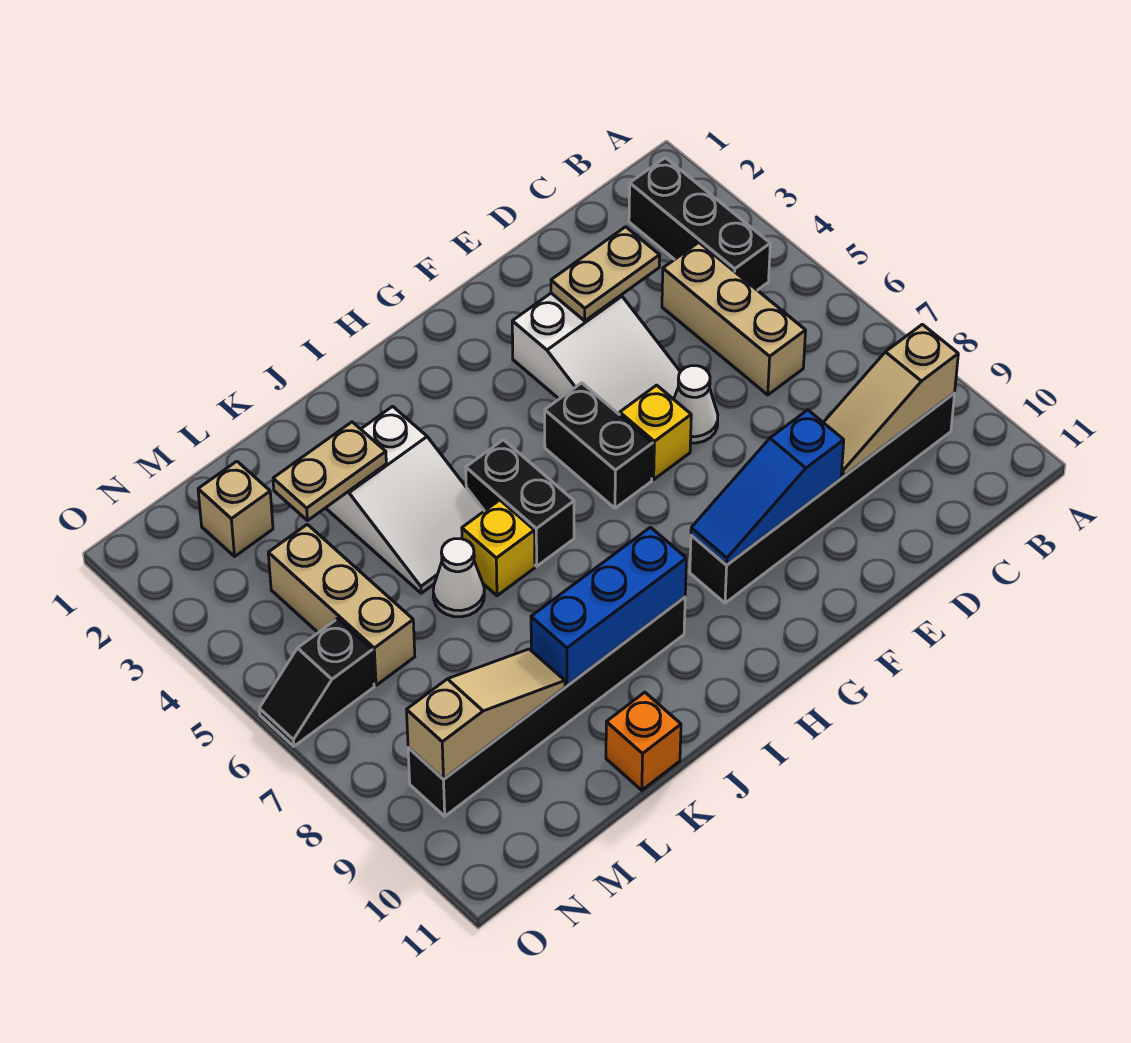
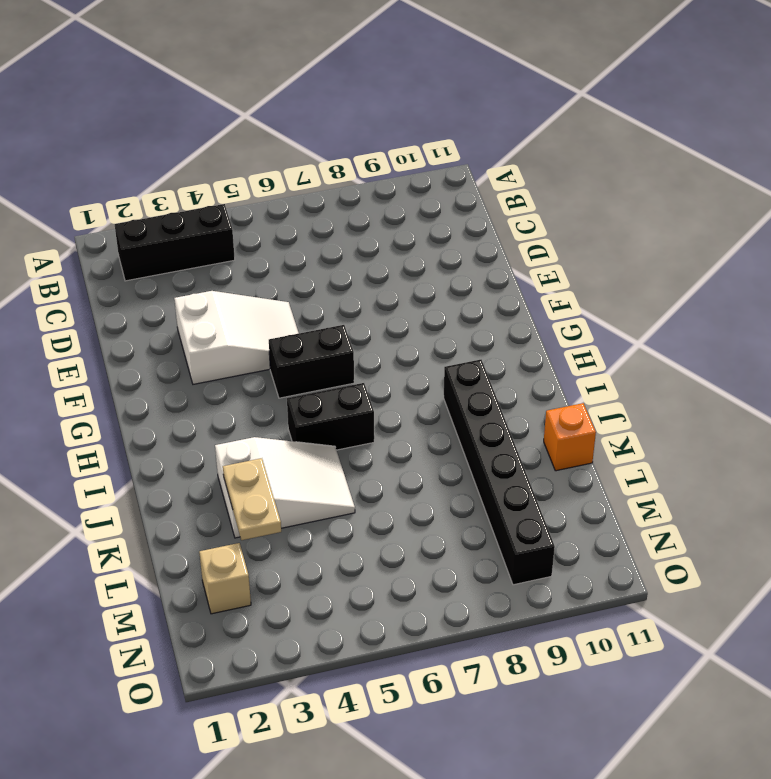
none -> black brick B9:G9 level 1
none -> tan brick C4:C6 level 1
none -> white cone E6 level 1

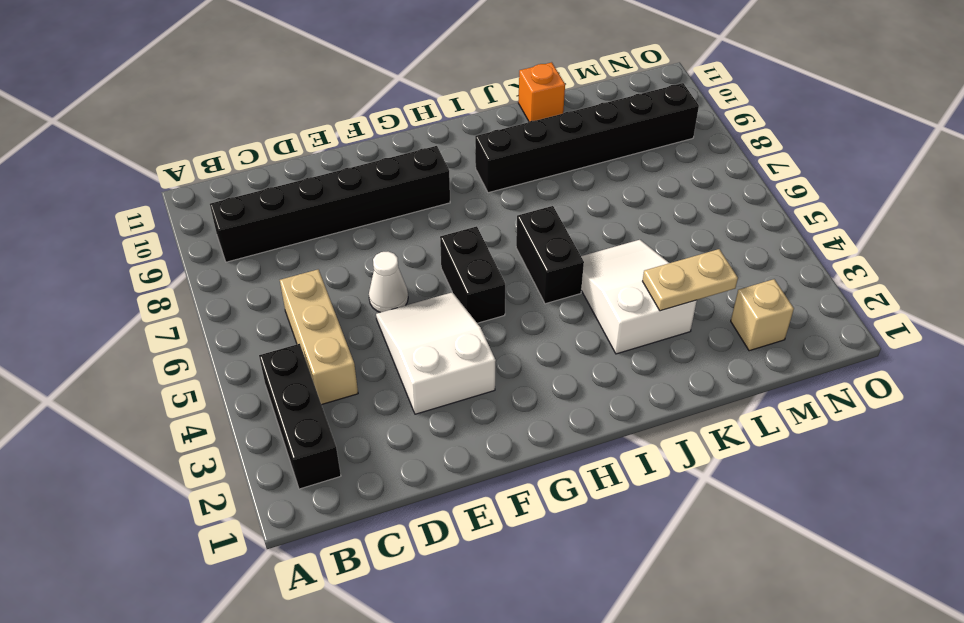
none -> yellow brick F6 level 1
none -> yellow brick J6 level 1
none -> white cone K6 level 1

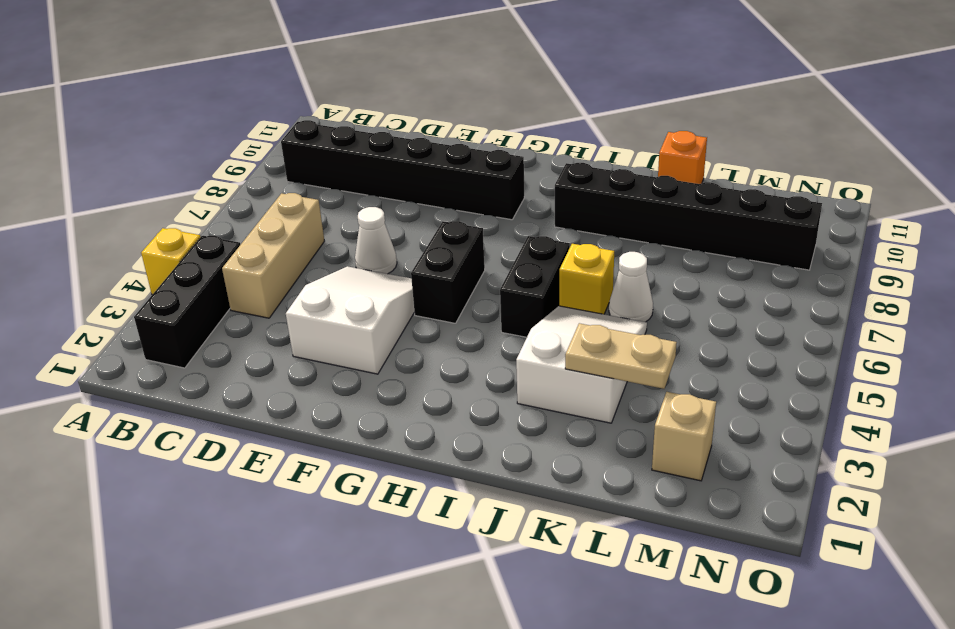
yellow brick A4 level 1 -> yellow brick F6 level 1
none -> tan brick M4:M6 level 1
none -> black slope N6:O6 level 1 top N
none -> tan slope B9:D9 level 2 top B

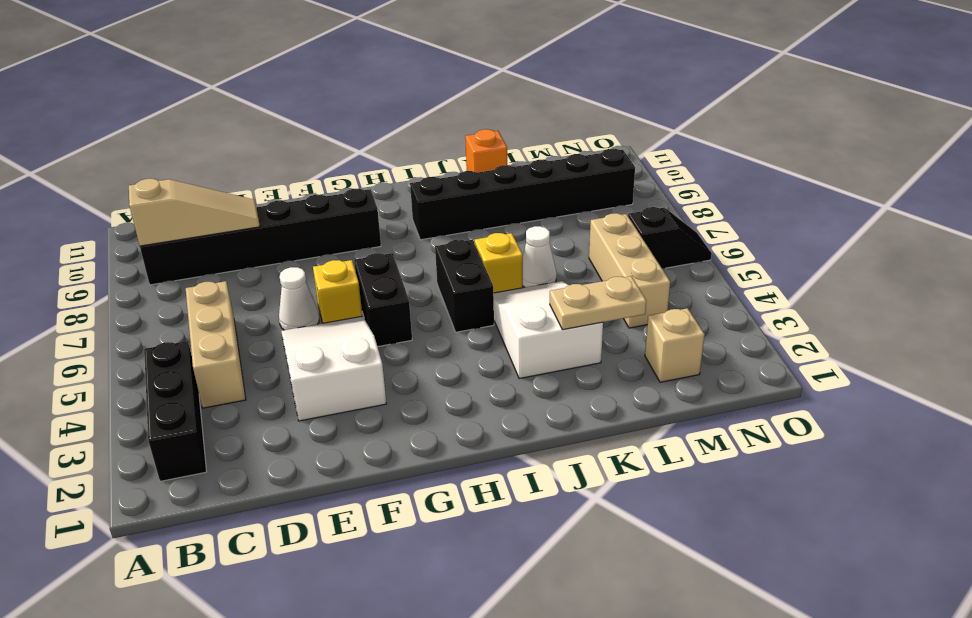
none -> tan plate D3:E3 level 2
none -> blue slope E9:G9 level 2 top E
none -> blue brick I9:K9 level 2

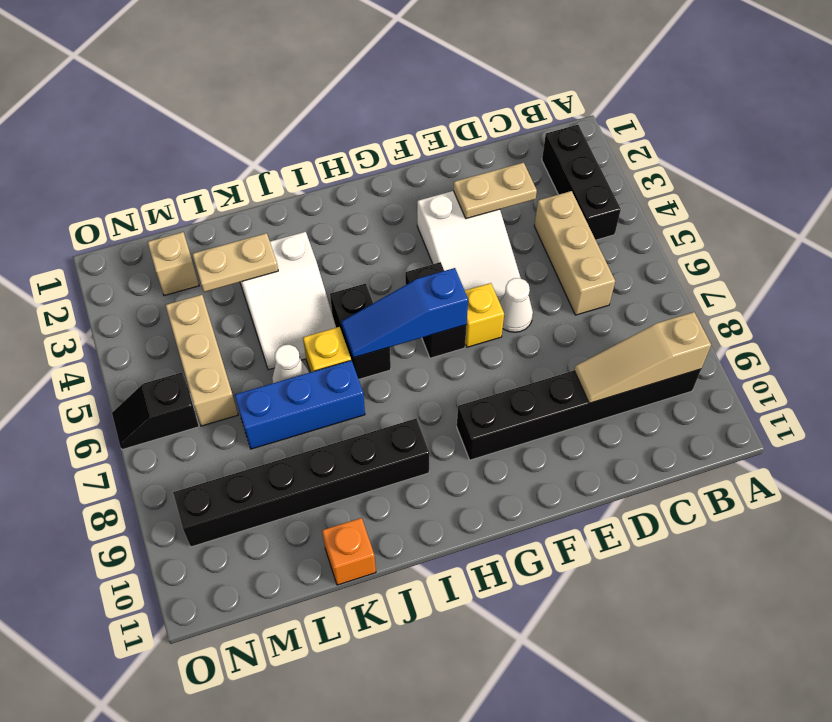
blue slope G6:I6 level 2 top G -> blue slope E9:G9 level 2 top E
blue brick J7:L7 level 1 -> blue brick I9:K9 level 2
none -> tan slope L9:N9 level 2 top N

